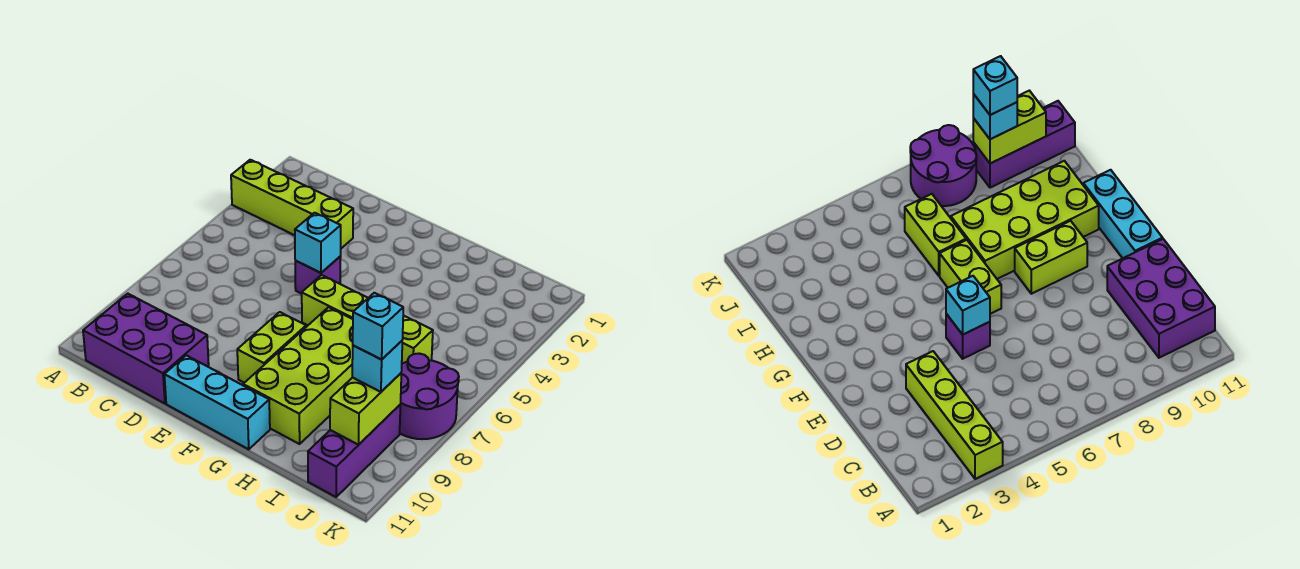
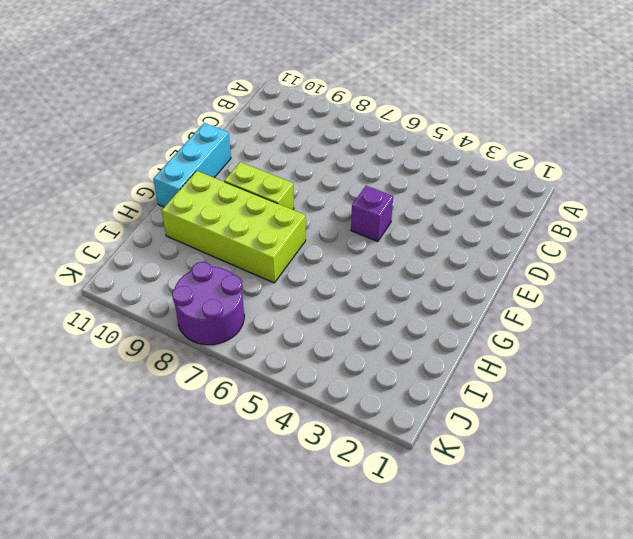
none -> lime brick A3:D3 level 1
none -> purple brick B10:D11 level 1
none -> lime brick F6:G6 level 1

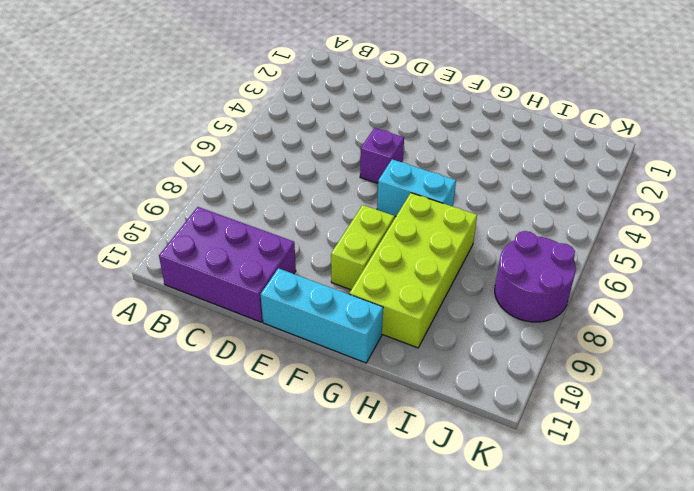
cyan brick F6:G6 level 1 -> lime brick F6:G6 level 1
none -> lime brick A3:D3 level 1
none -> lime brick H6:I6 level 1
none -> purple brick J9:J11 level 1

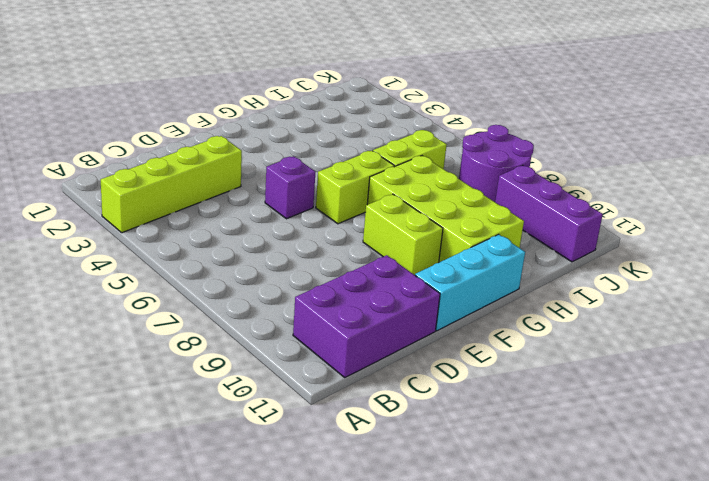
none -> cyan brick E5 level 2
none -> lime brick J9:J10 level 2
none -> cyan brick J9 level 3

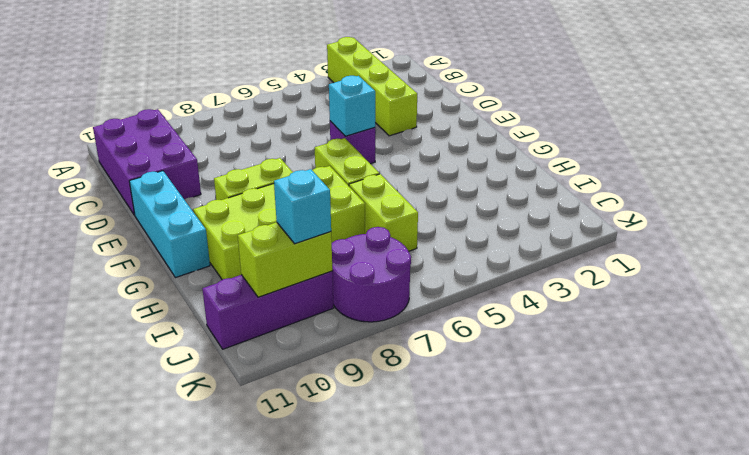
none -> cyan brick J9 level 4

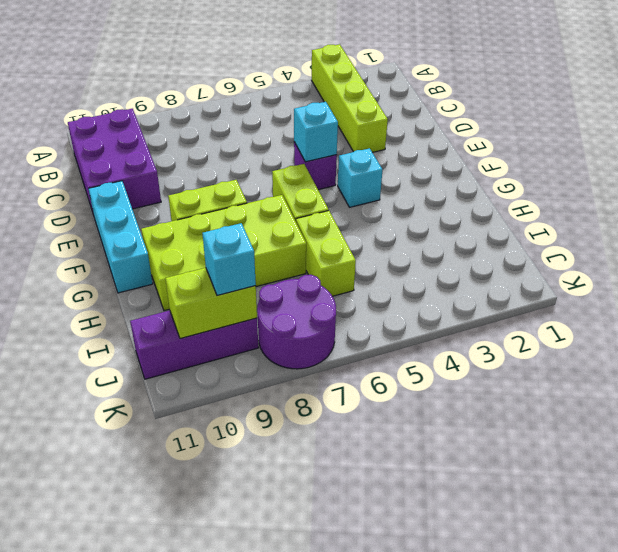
cyan brick F4 level 1 -> cyan brick J9 level 4

